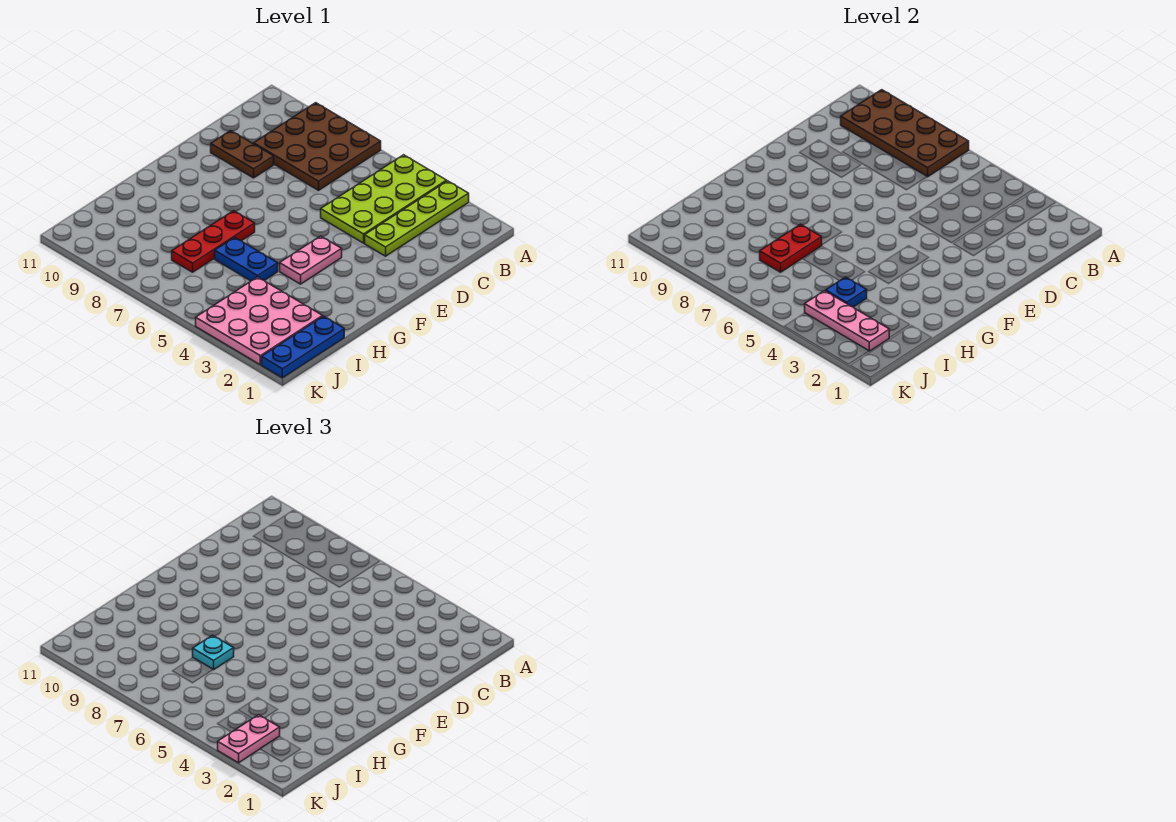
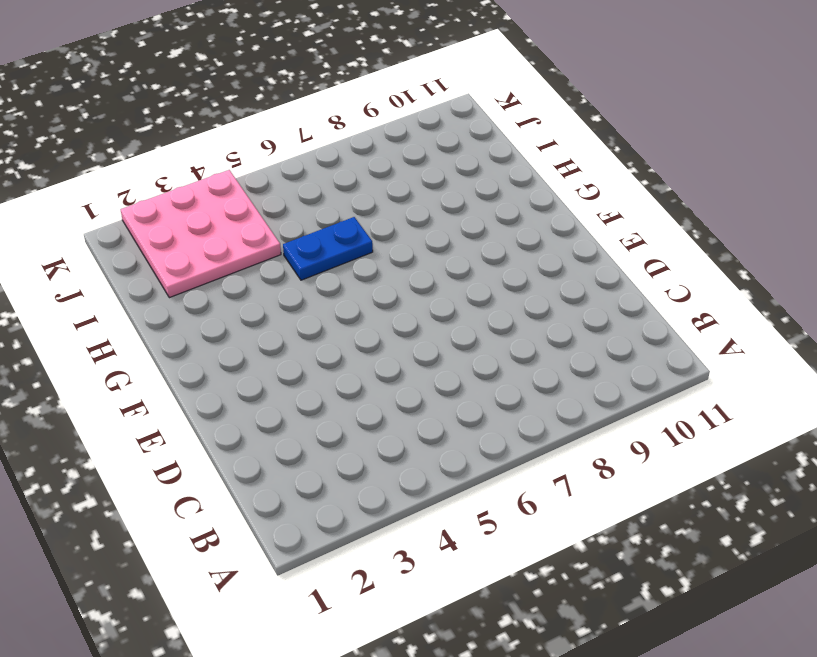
none -> lime plate A3:D3 level 1
none -> lime plate A4:D5 level 1
none -> brown plate A7:C9 level 1

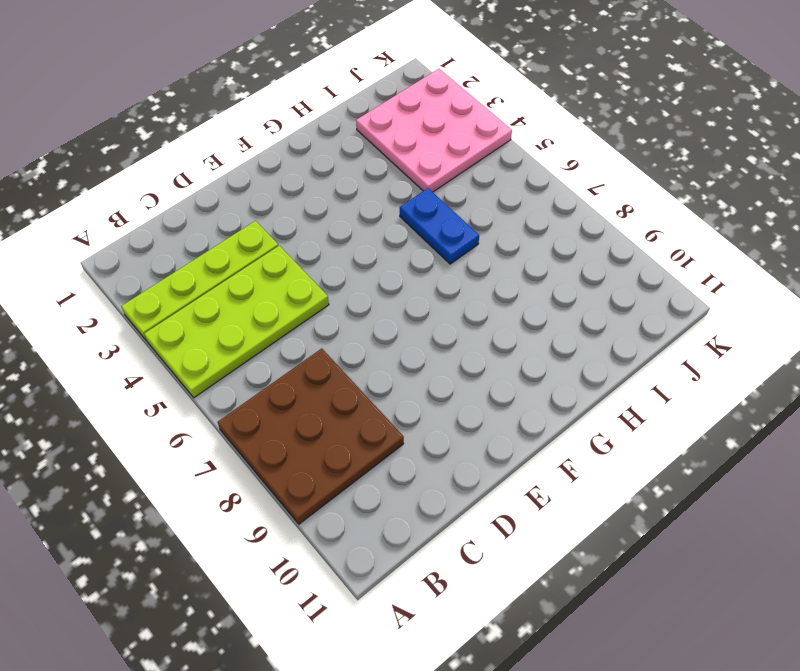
none -> brown plate D9:D10 level 1
none -> pink plate F4:G4 level 1
none -> red plate G7:I7 level 1

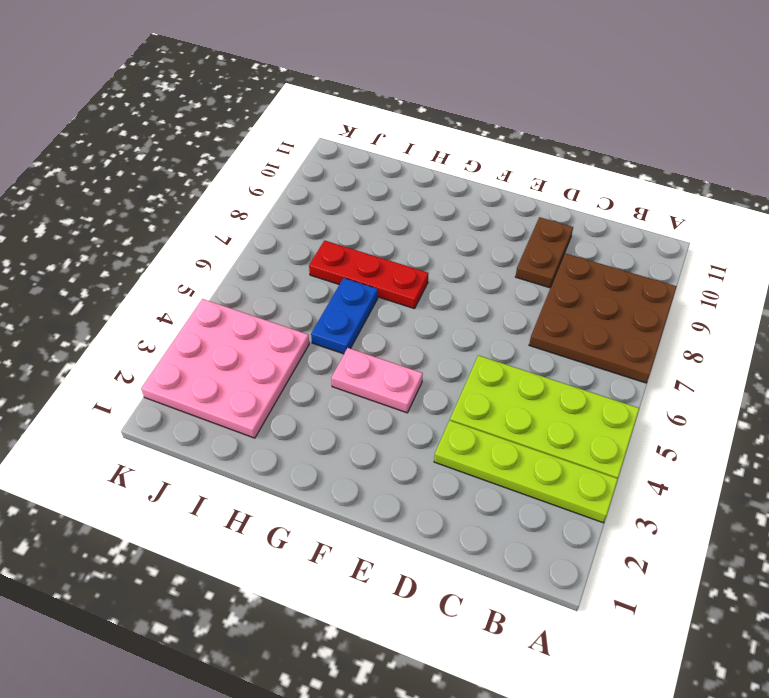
none -> blue plate I1:K1 level 1
none -> brown plate A7:B10 level 2
none -> red plate H7:I7 level 2

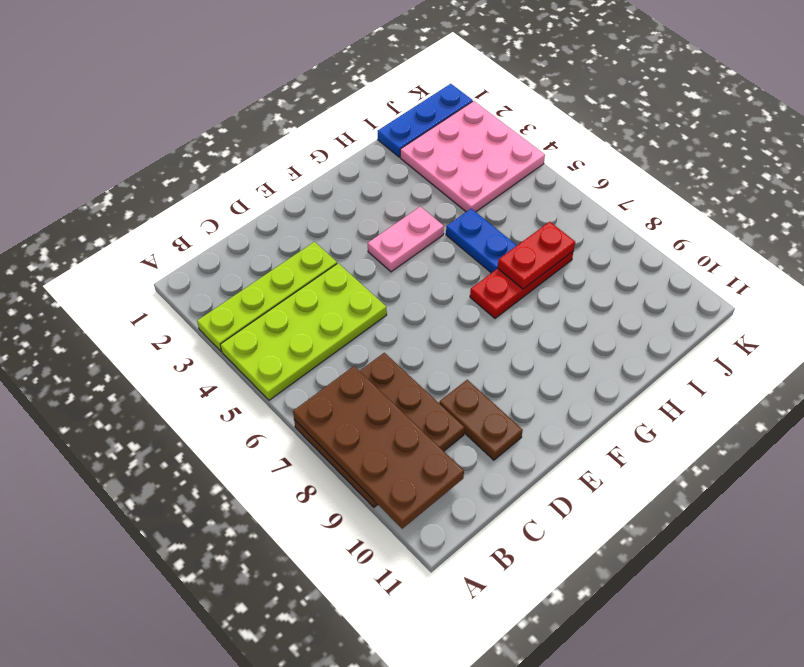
none -> blue plate I4 level 2
none -> pink plate J2:J4 level 2
none -> cyan plate H7 level 3

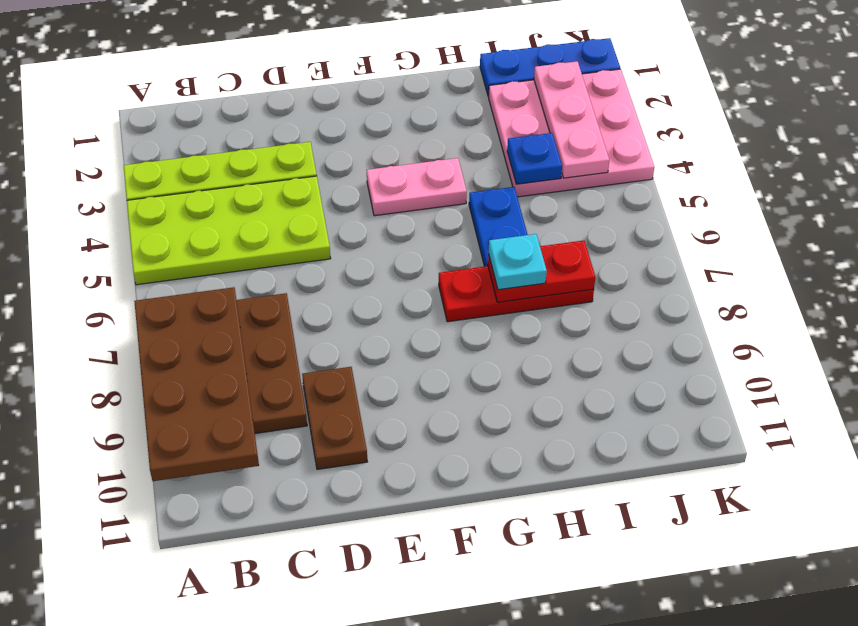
none -> pink plate J3:K3 level 3

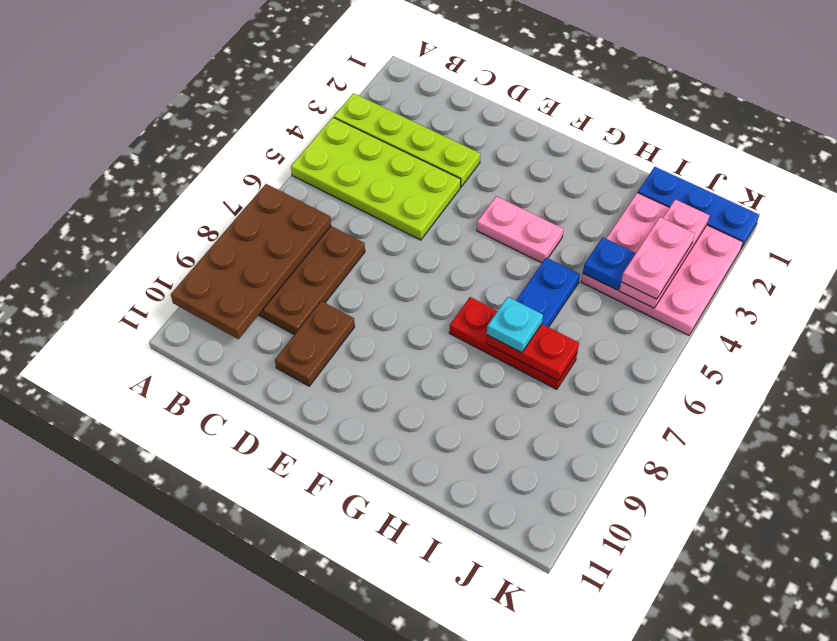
pink plate J3:J4 level 3 -> pink plate J3:K3 level 3

